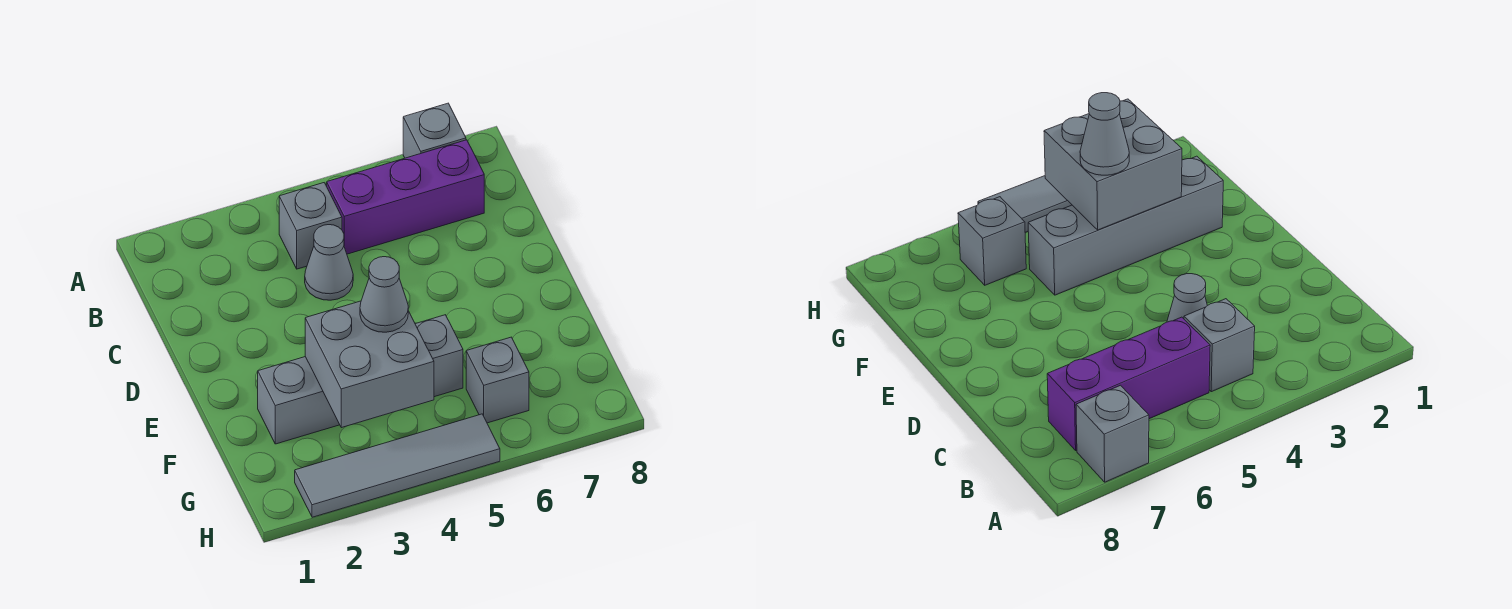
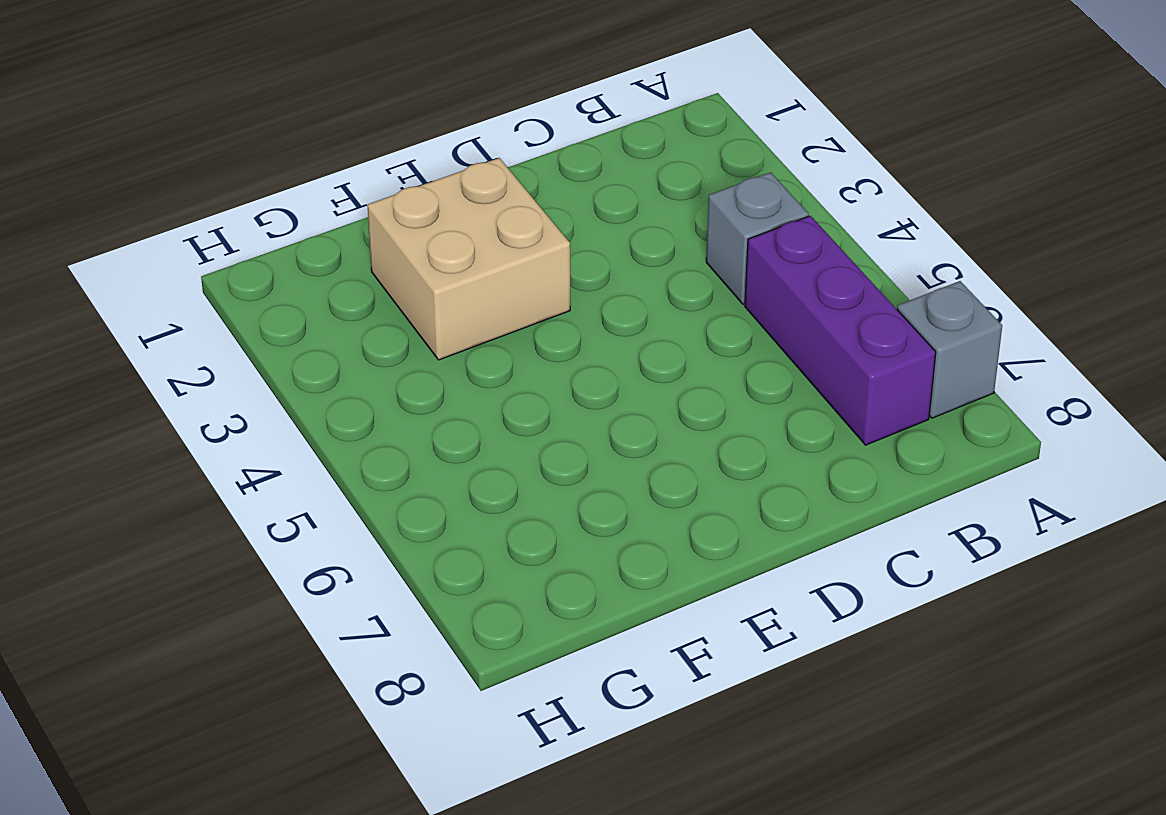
tan brick E2:F3 level 1 -> grey brick F2:F5 level 1
none -> grey cone C4 level 1
none -> grey brick G6 level 1

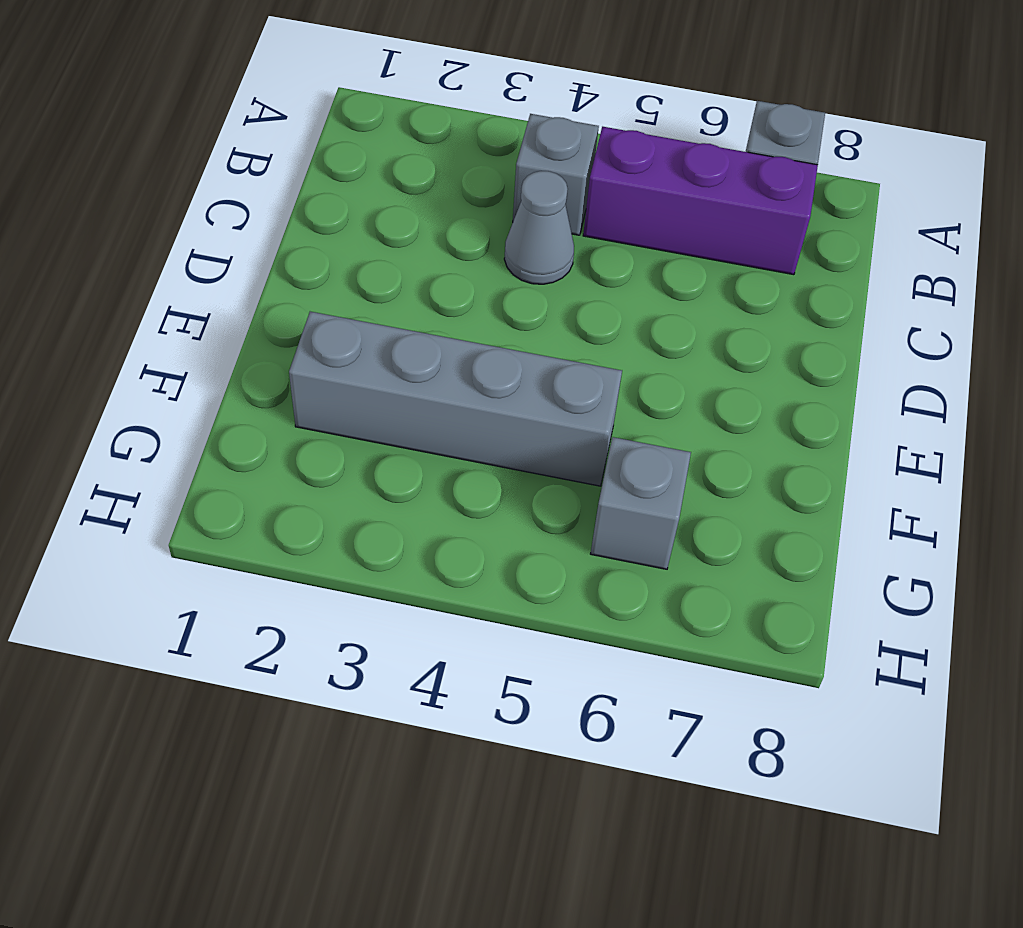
none -> grey tile H2:H5 level 1
none -> grey brick F3:G4 level 2

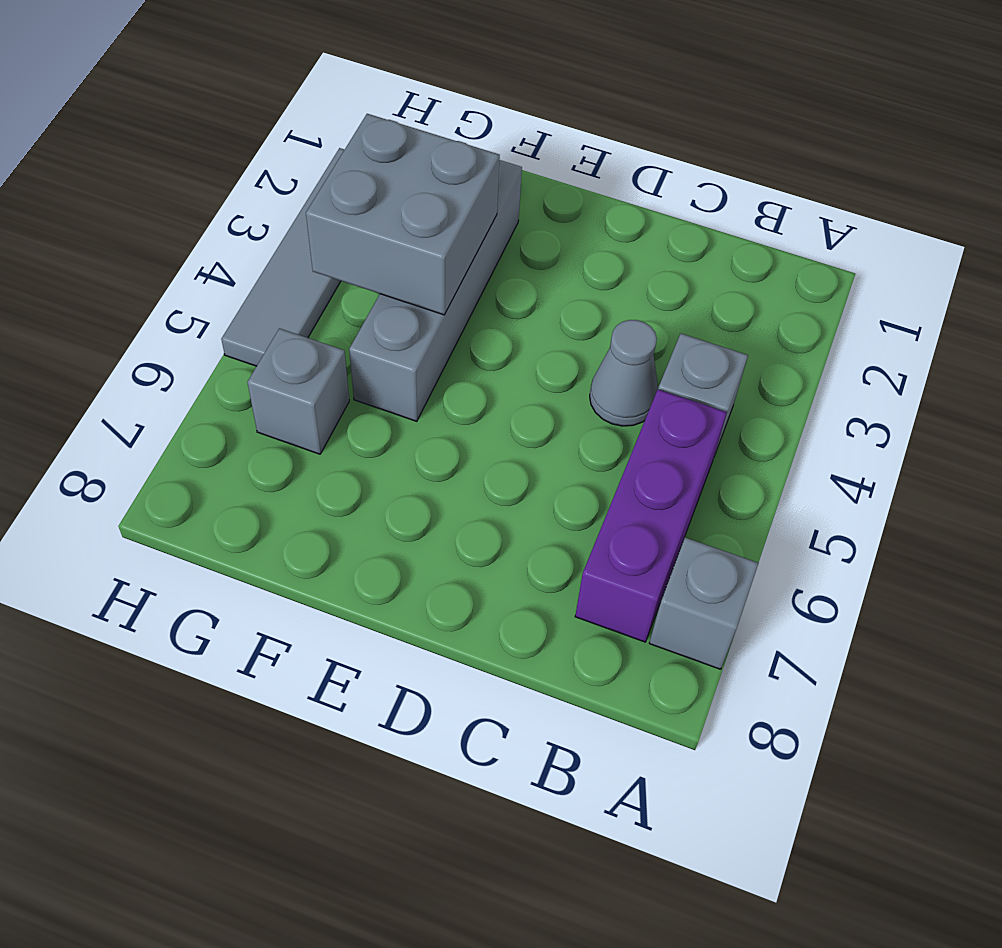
none -> grey cone F4 level 3

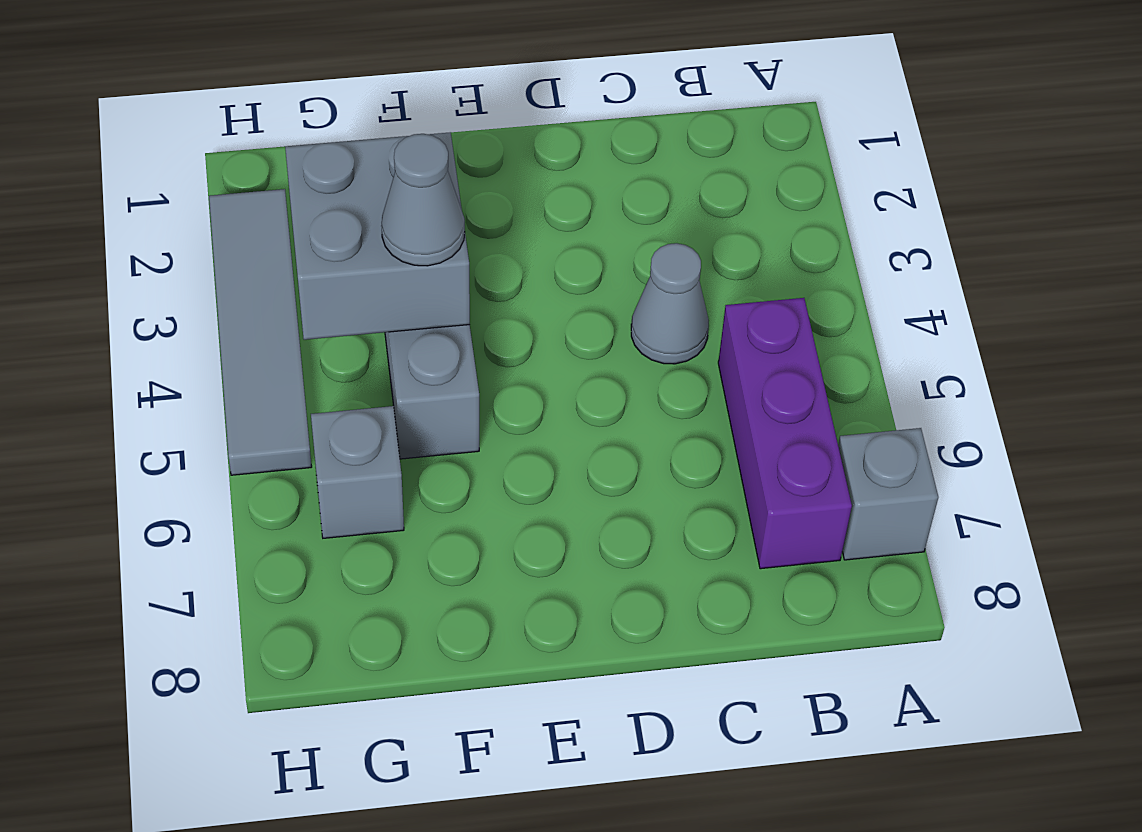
none -> grey brick B4 level 1

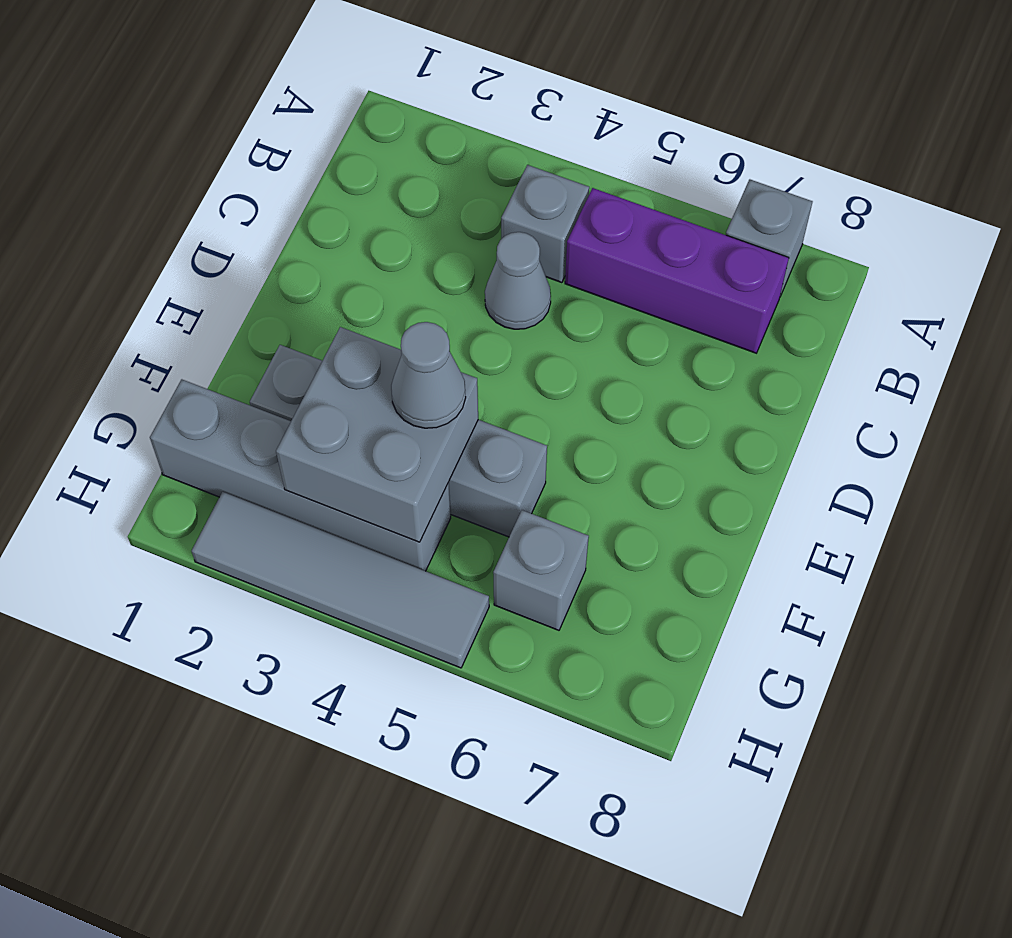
grey brick G1:G4 level 1 -> none

